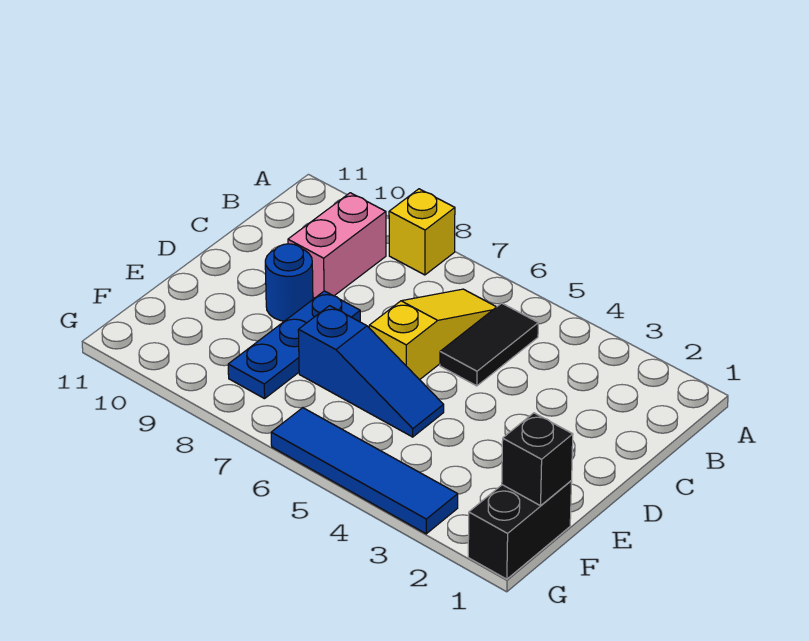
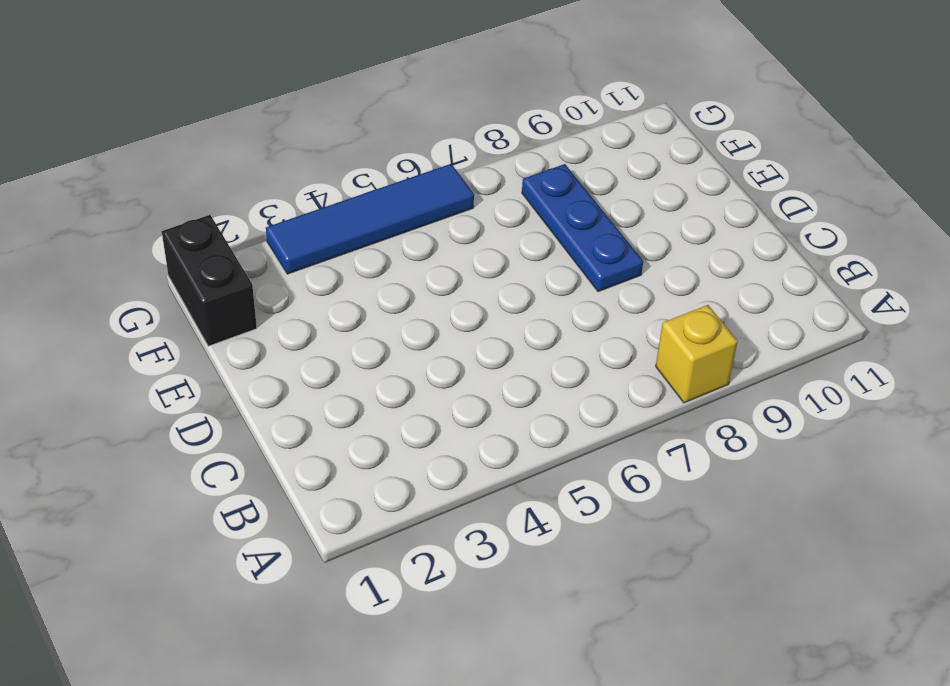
none -> black tile B5:C5 level 1
none -> yellow slope B6:D6 level 1 top D

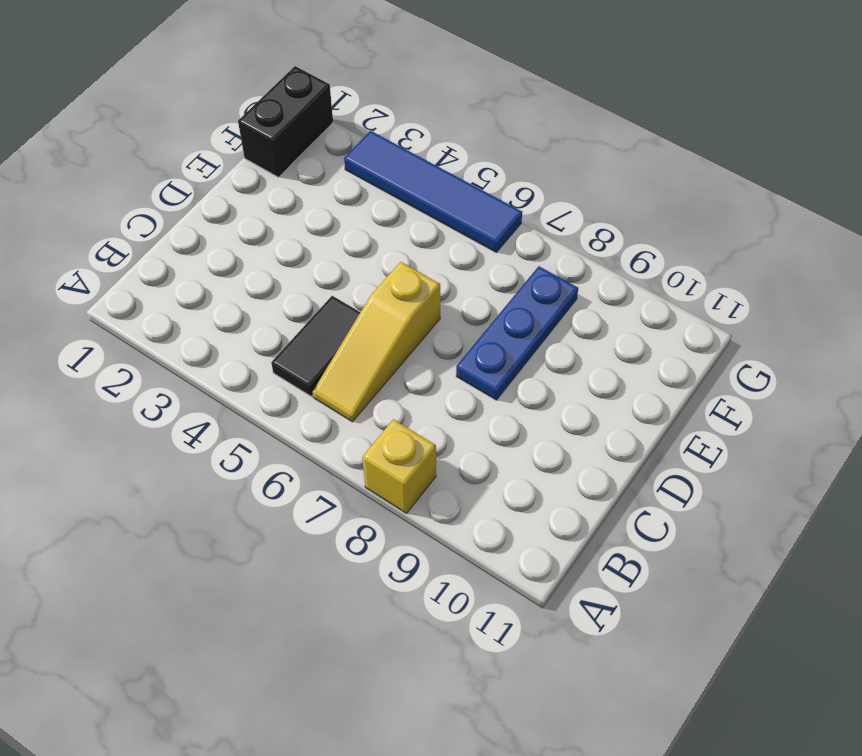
none -> pink brick B9:C9 level 1
none -> blue round brick D9 level 1

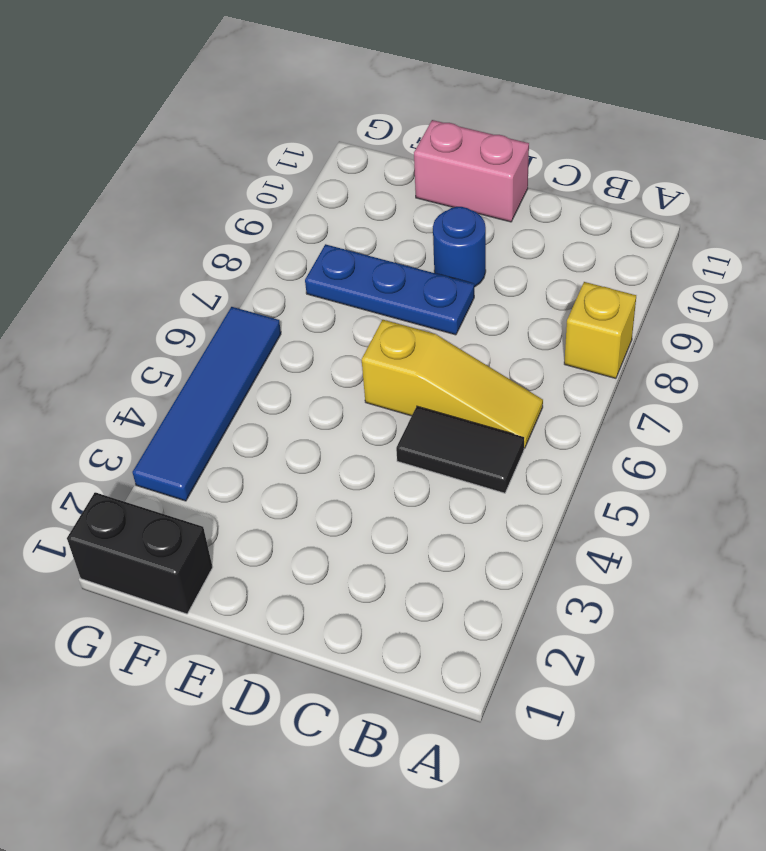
pink brick D11:E11 level 1 -> pink brick B9:C9 level 1
none -> blue slope E5:E7 level 1 top 7
none -> black brick F1 level 2

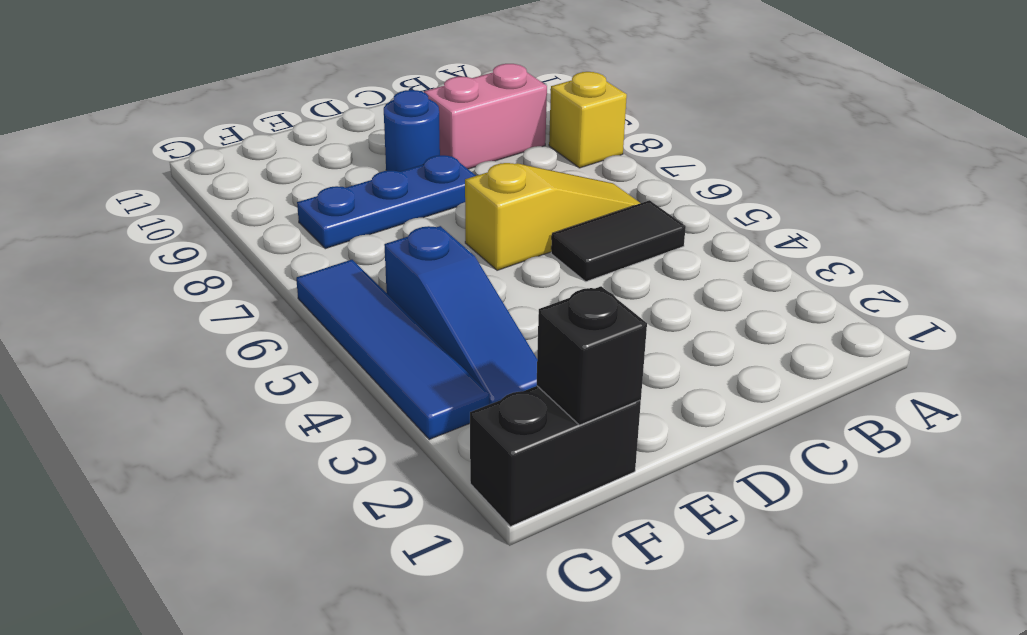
blue slope F3:F5 level 1 top 5 -> blue slope E5:E7 level 1 top 7

